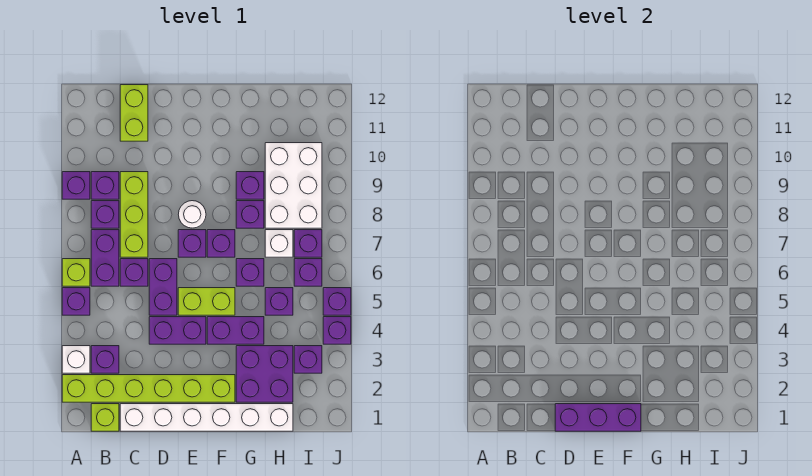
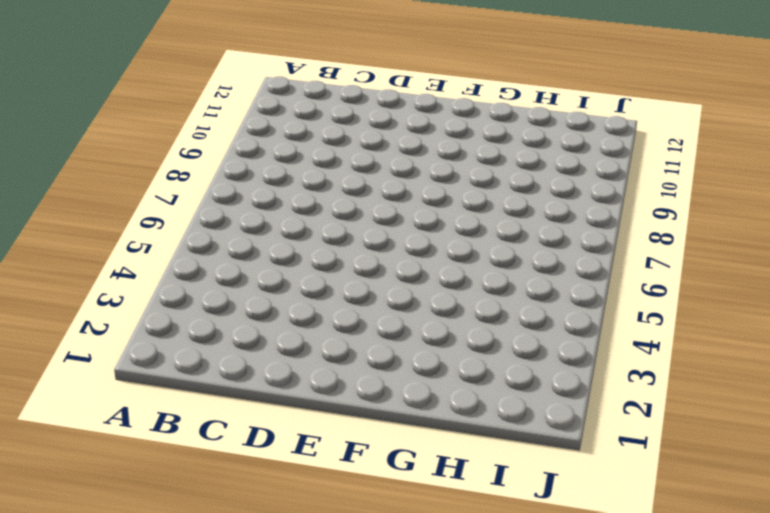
none -> lime brick A2:F2 level 1
none -> white brick A3 level 1
none -> purple brick A5 level 1
none -> lime brick A6 level 1

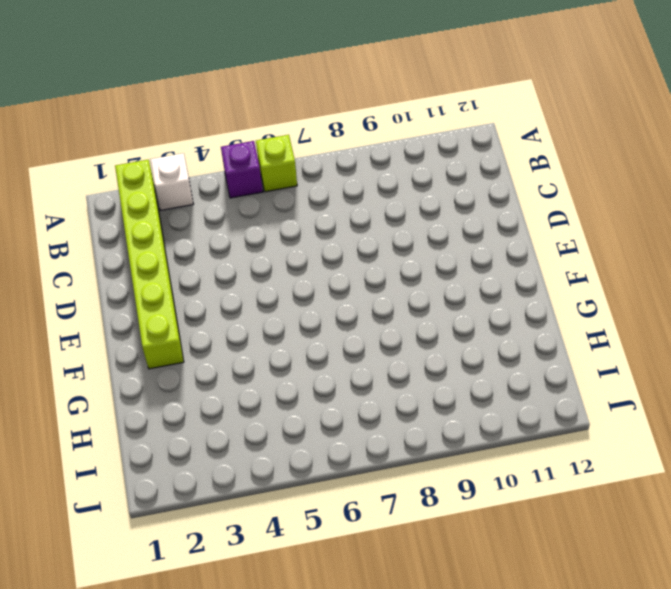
none -> purple brick A9 level 1
none -> lime brick B1 level 1
none -> purple brick B3 level 1
none -> purple brick B6:B7 level 1

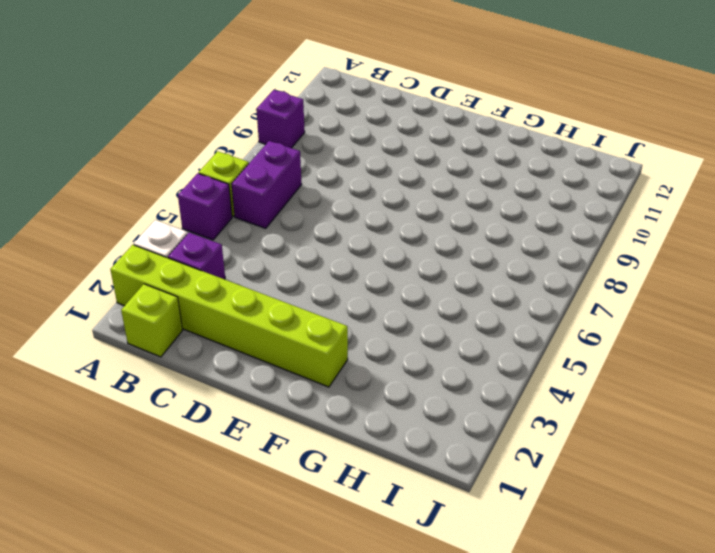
none -> purple brick B8 level 1
none -> purple brick B9 level 1
none -> white brick C1:H1 level 1
none -> purple brick C6 level 1

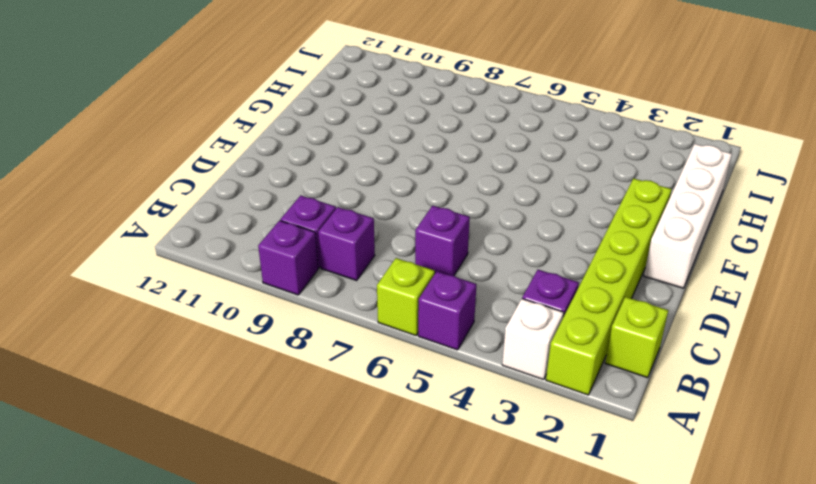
white brick E1:H1 level 1 -> white brick C1:H1 level 1
none -> purple brick B6:B7 level 1
none -> lime brick C7:C9 level 1
none -> lime brick C11:C12 level 1
none -> purple brick D4:E4 level 1

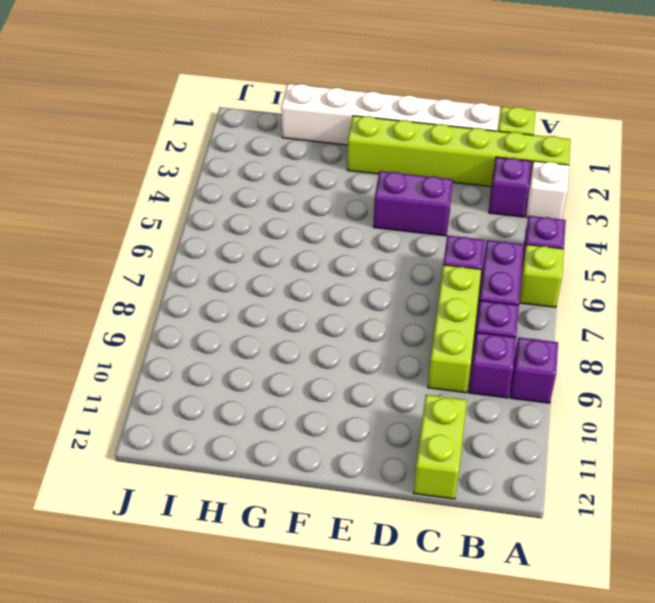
none -> purple brick D5:D6 level 1
none -> lime brick E5:F5 level 1
none -> purple brick E7 level 1
none -> white round brick E8 level 1

